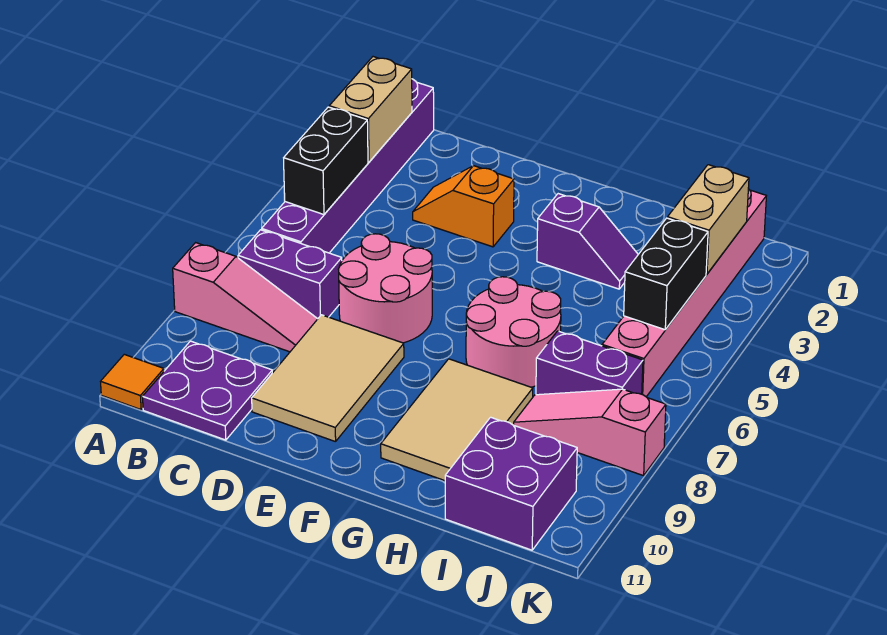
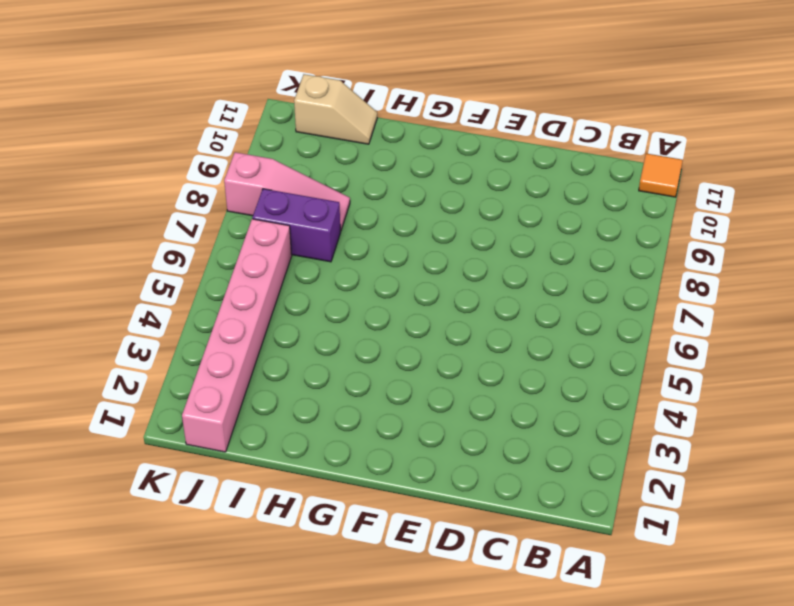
tan slope I11:J11 level 1 top J -> purple brick I10:J11 level 1
none -> pink slope A8:C8 level 1 top A
none -> purple brick B1:B6 level 1
none -> purple brick B7:C7 level 1

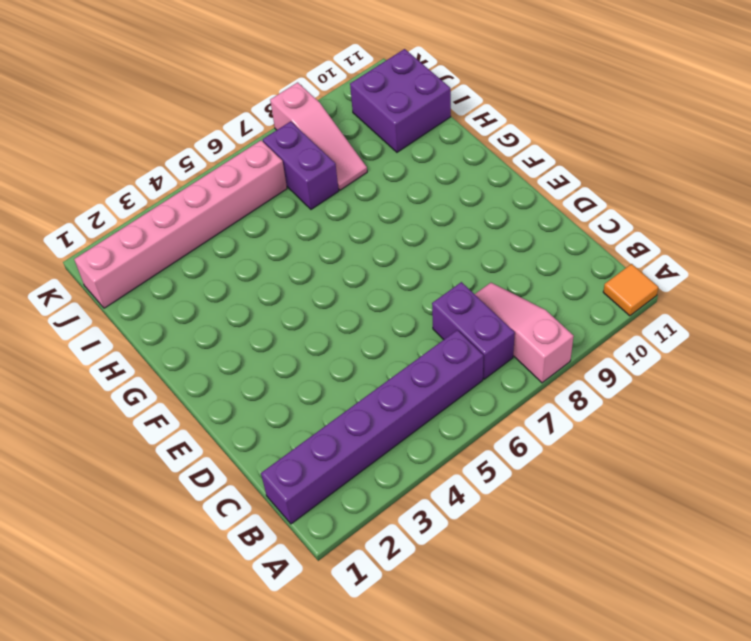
none -> purple plate B10:C11 level 1
none -> orange slope D3:E3 level 1 top E
none -> pink round brick D6:E7 level 1

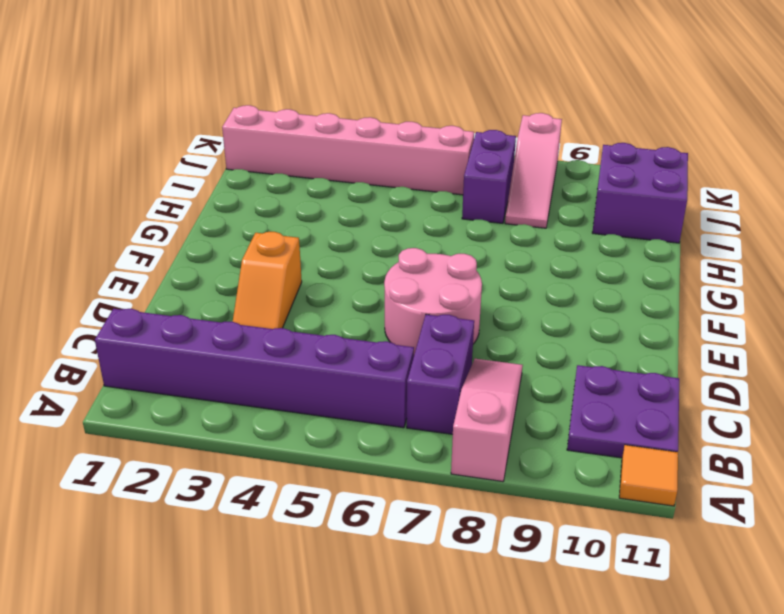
none -> tan tile D8:E10 level 1
none -> purple slope G3:H3 level 1 top G
none -> pink round brick G6:H7 level 1

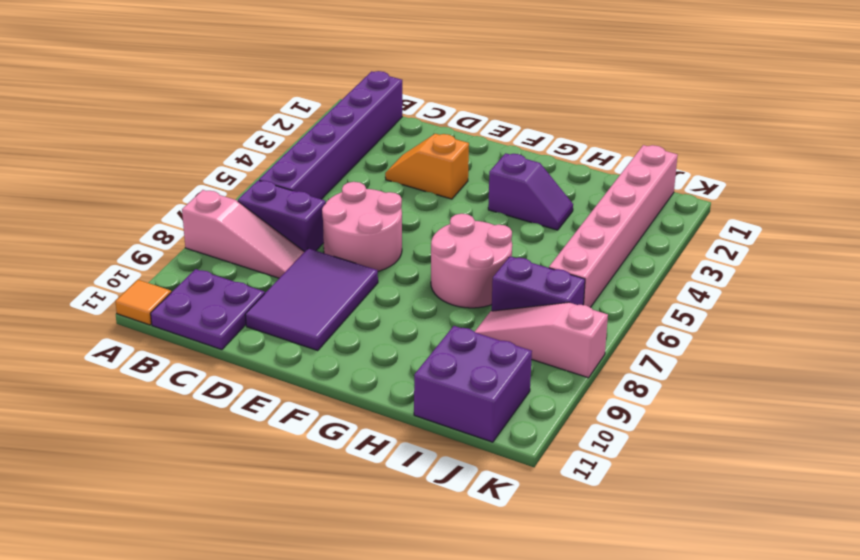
purple tile D8:E10 level 1 -> tan tile D8:E10 level 1
none -> tan tile G8:H10 level 1
none -> tan brick B2:B3 level 2
none -> black brick B4:B5 level 2

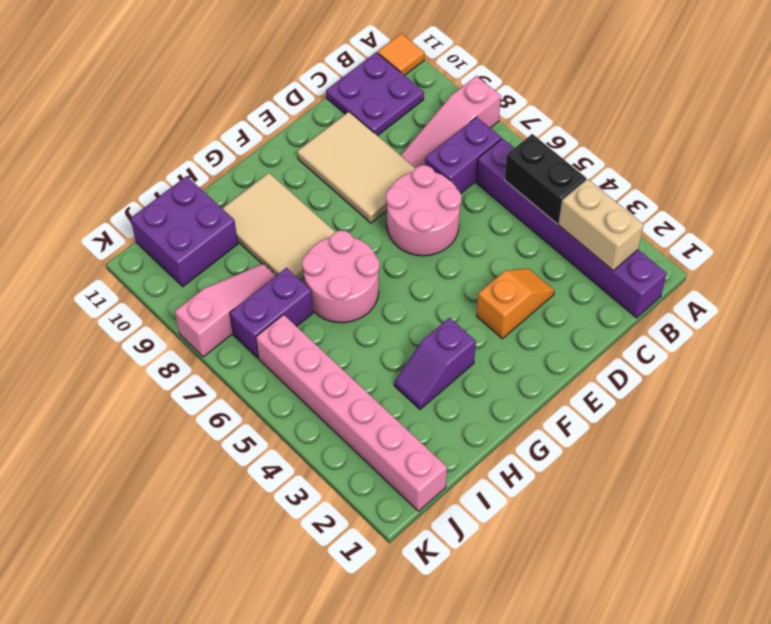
none -> tan brick J2:J3 level 2
none -> black brick J4:J5 level 2

